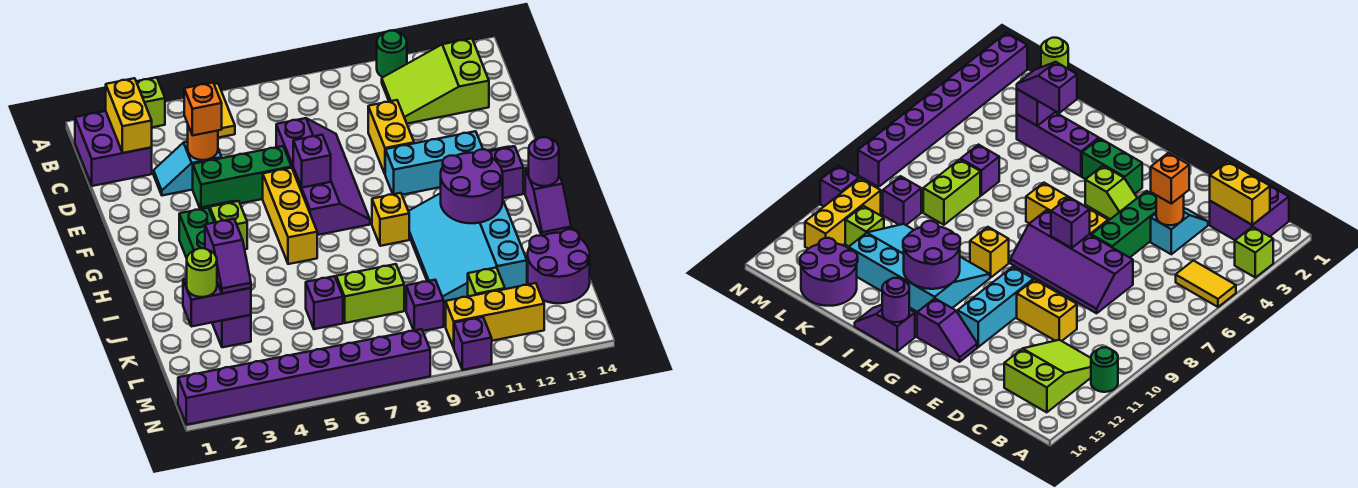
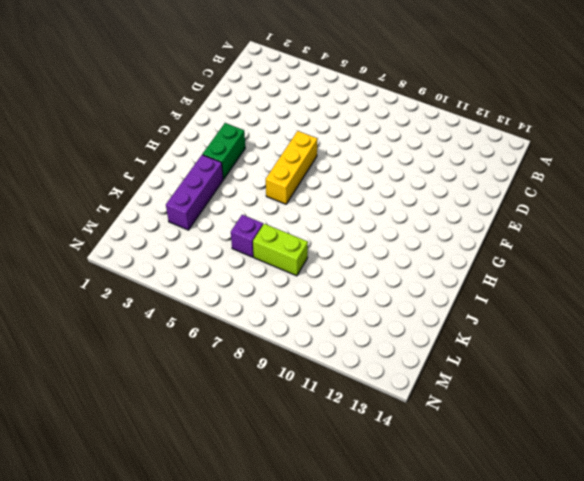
none -> lime brick A3 level 1
none -> yellow tile A5:B5 level 1
none -> green round brick A11 level 1
none -> purple brick B1:C2 level 1

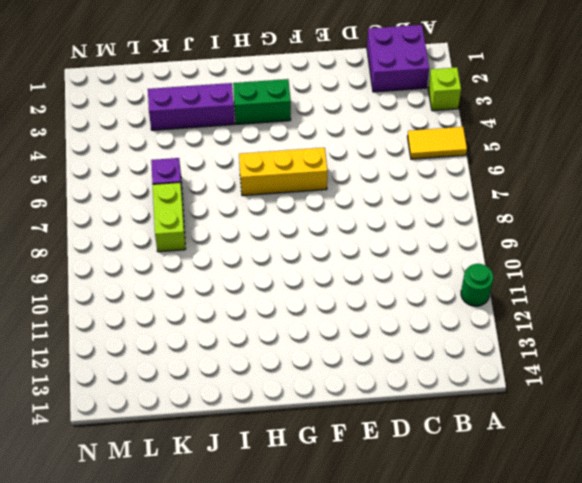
none -> lime slope B11:C13 level 1 top 13
none -> cyan slope D3:D4 level 1 top 4
none -> purple slope D7:G8 level 1 top 7
none -> yellow brick D10:E10 level 1

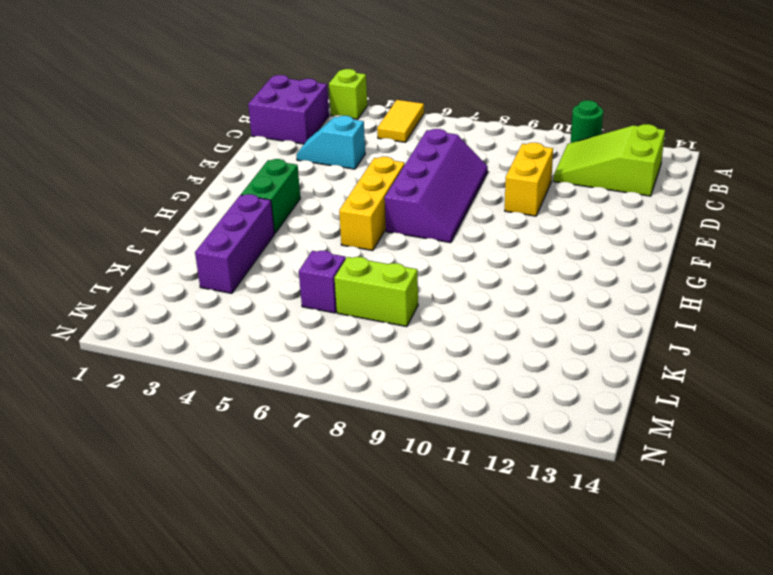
none -> green brick E4:E6 level 1
none -> lime slope F4:G4 level 1 top G
none -> cyan brick F10:F12 level 1
none -> purple slope F13:G13 level 1 top G

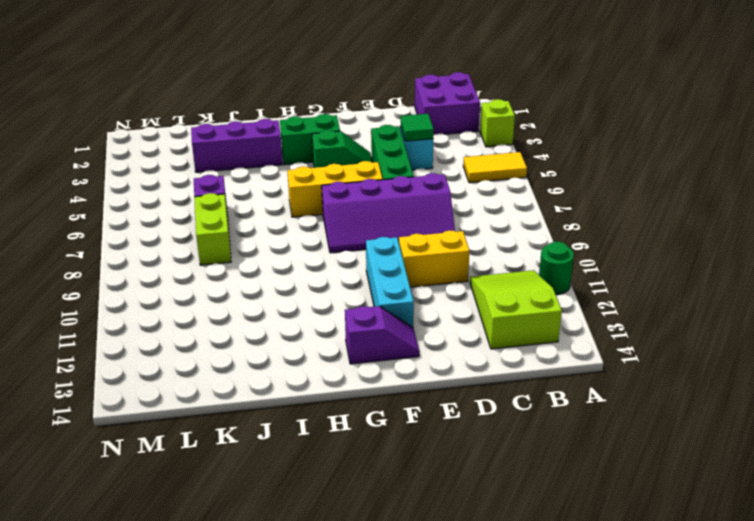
green tile D4 level 2 -> orange round brick D4 level 2
green slope F4:G4 level 1 top G -> lime slope F4:G4 level 1 top G
none -> yellow brick H9 level 1
none -> cyan slope H10:K12 level 1 top 12
none -> purple slope H14:I14 level 1 top H
none -> purple round brick K13:L14 level 1

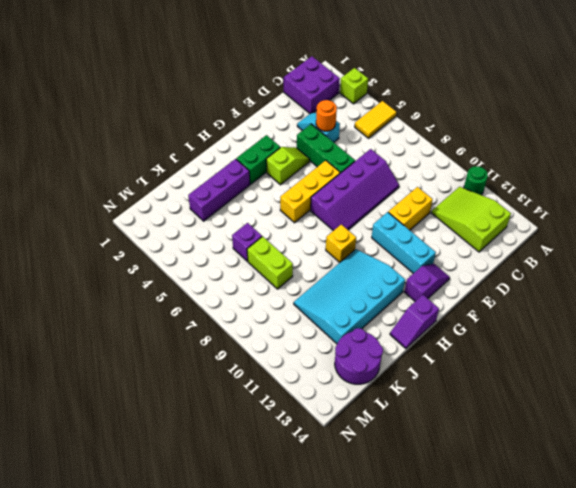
none -> purple brick L9 level 1
none -> lime brick L11 level 1
none -> yellow brick M10:M12 level 1
none -> purple brick N1:N8 level 1

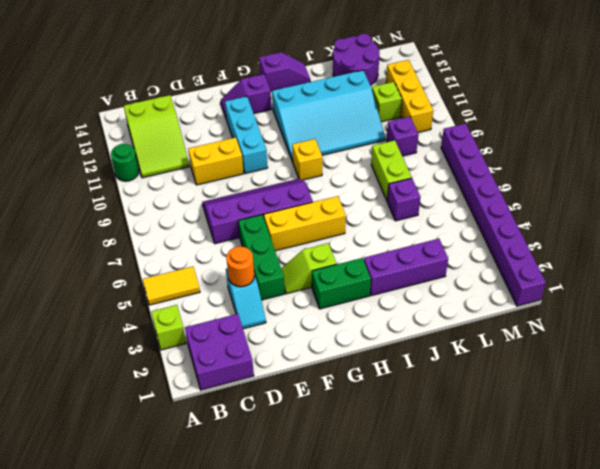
none -> purple brick N10 level 1
none -> yellow brick B2:C2 level 2
none -> purple brick F7 level 2
none -> purple round brick H11:I12 level 2

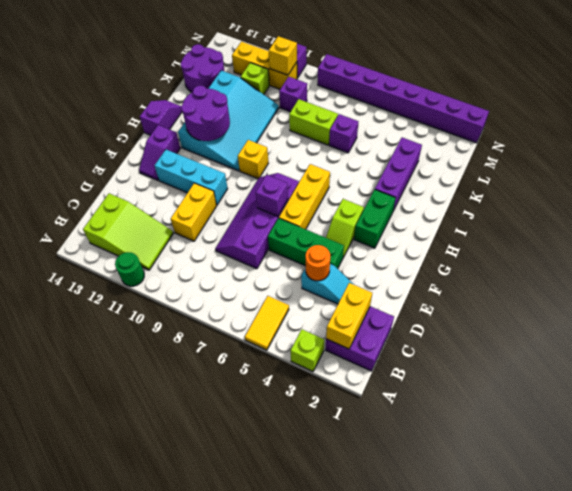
yellow brick M10 level 2 -> none
none -> purple round brick H14 level 2
none -> purple brick K2:K3 level 2
none -> orange brick D4 level 3
none -> purple slope J3:K3 level 3 top J

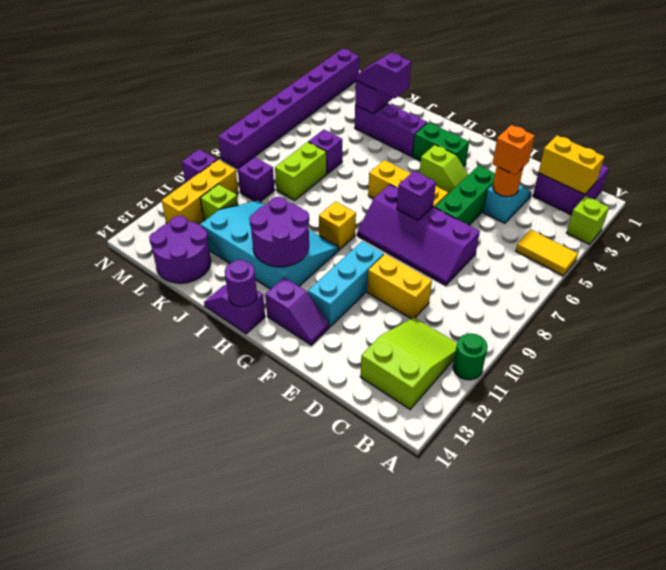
none -> lime round brick K2 level 3

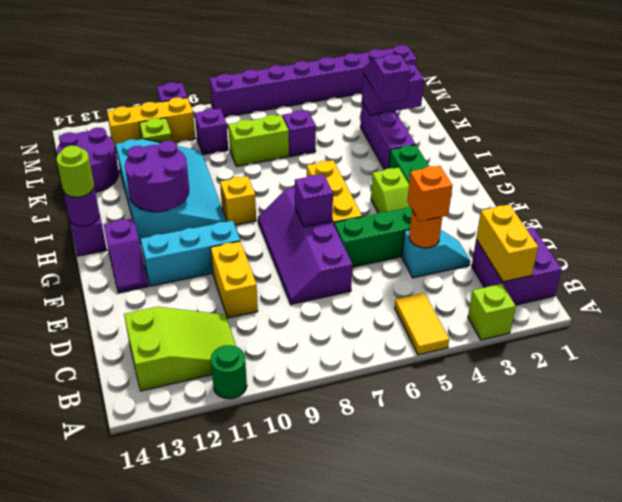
lime round brick H14 level 3 -> lime round brick K2 level 3

